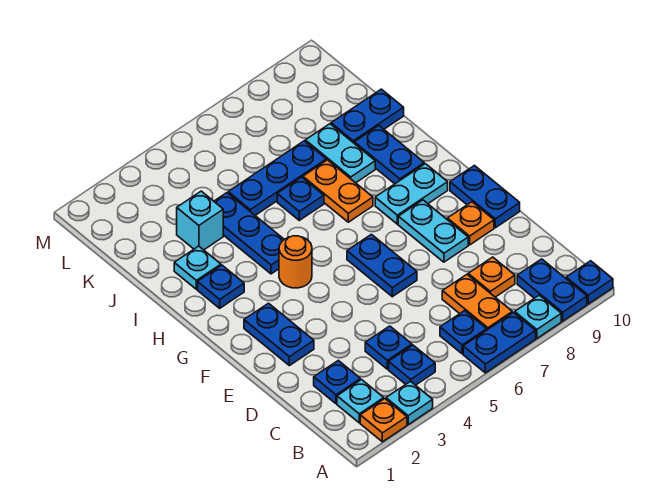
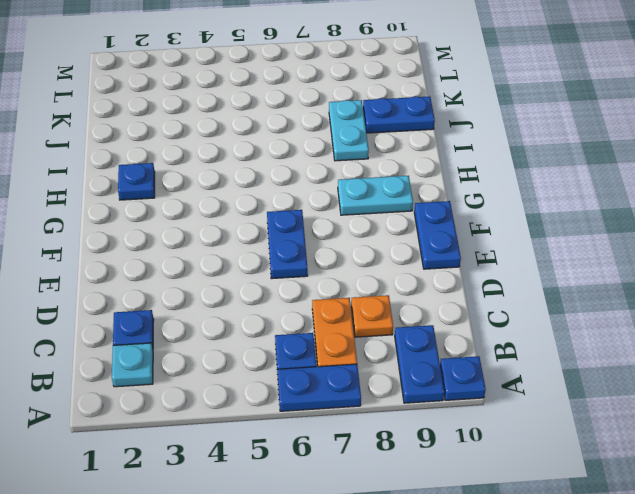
none -> orange plate A2 level 1
none -> cyan plate A3 level 1
none -> cyan plate A8 level 1
none -> blue plate B4 level 1

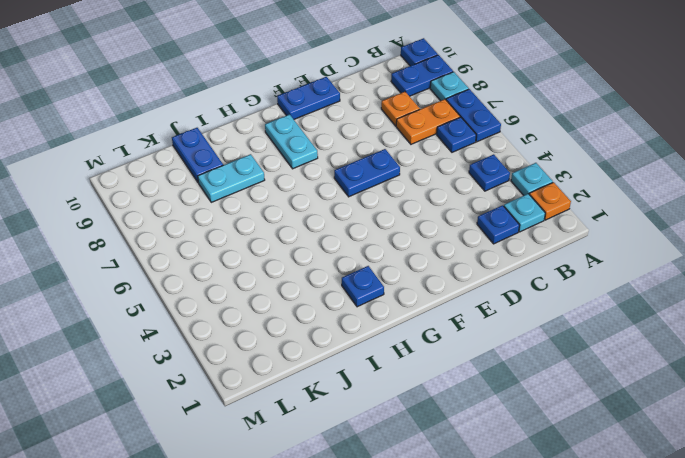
none -> blue plate C4 level 1
none -> blue plate E2:F2 level 1
none -> cyan plate E8:F8 level 1
none -> orange plate E9 level 1

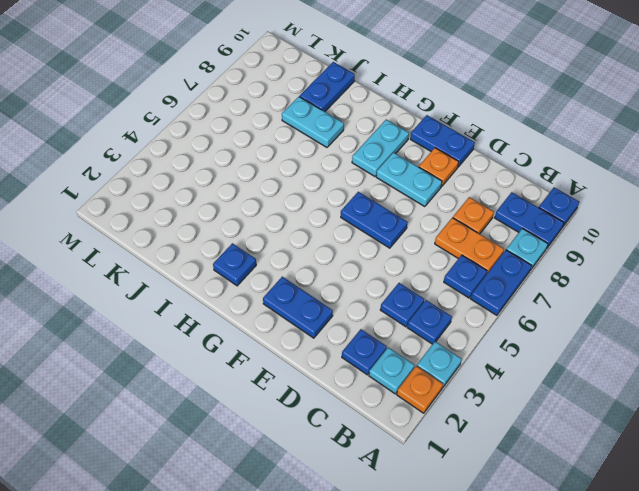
none -> orange round brick G4 level 1
none -> blue plate H4:J4 level 1
none -> orange plate H7:I7 level 1
none -> blue plate H9:I9 level 1

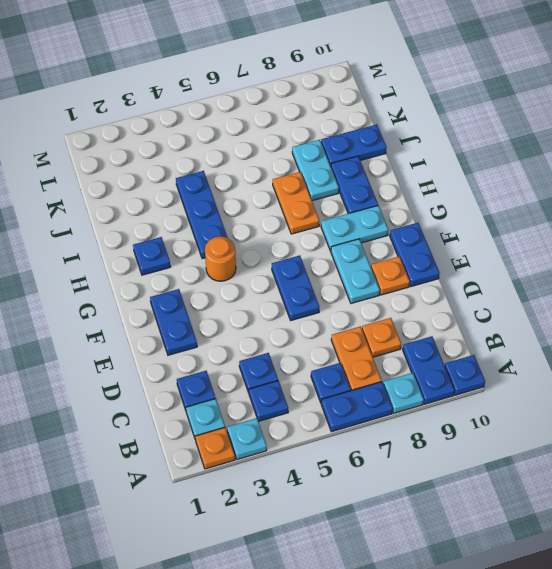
none -> cyan plate I2 level 1
none -> blue plate I6 level 1
none -> cyan brick J3 level 1
none -> blue plate J5:J7 level 1

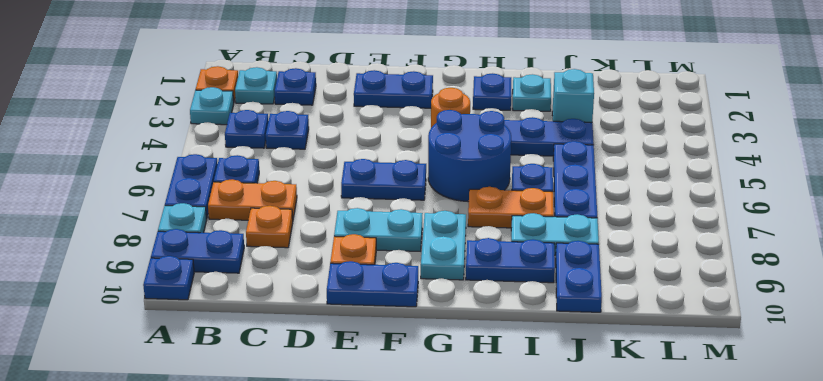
blue round brick G5:H6 level 1 -> none

